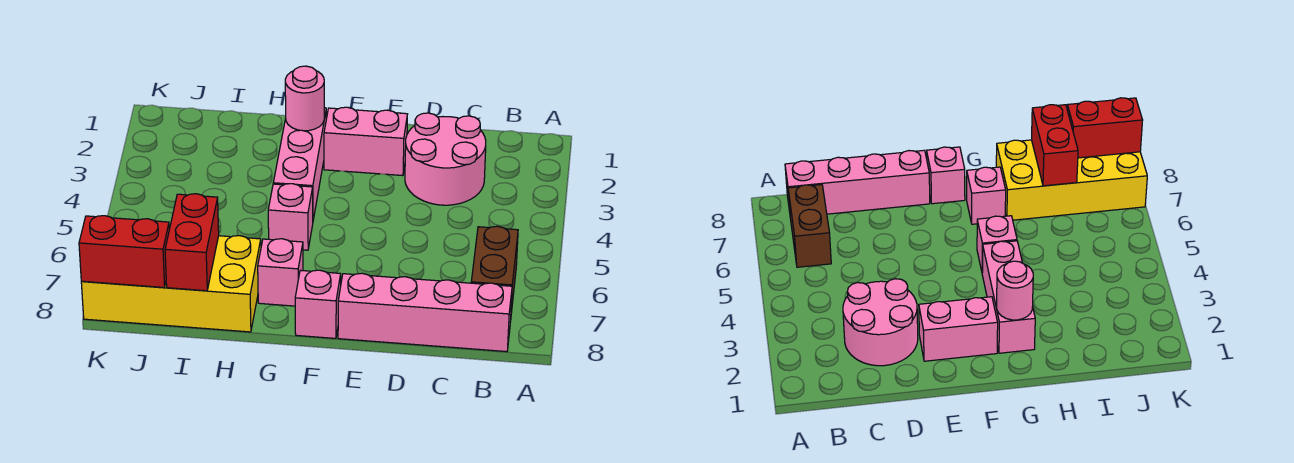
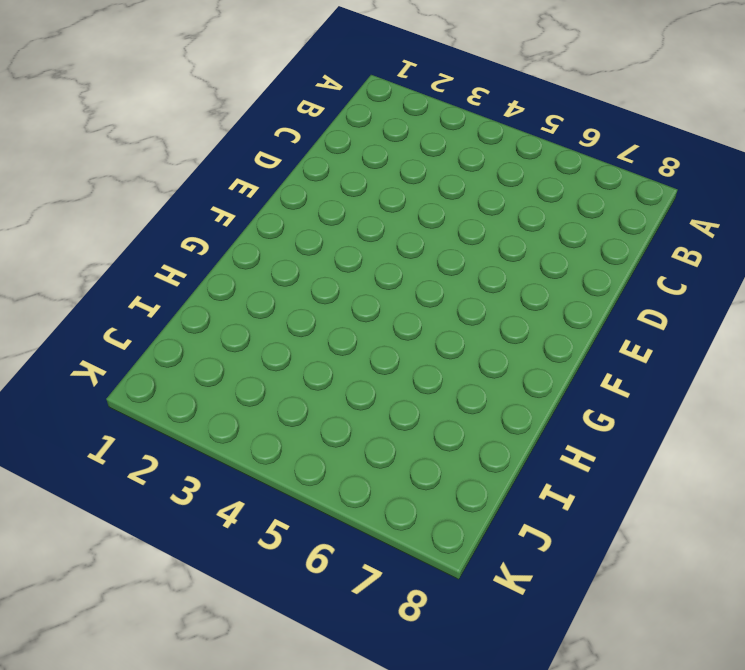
none -> brown brick B6:B7 level 1
none -> pink brick B8:E8 level 1
none -> pink round brick C2:D3 level 1

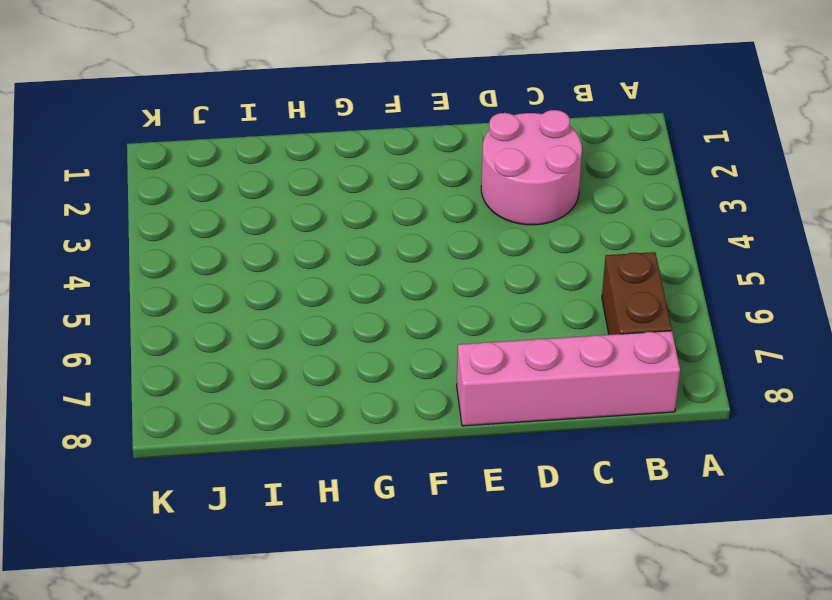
none -> pink brick E2:F2 level 1
none -> pink brick F8 level 1
none -> pink brick G2:G4 level 1

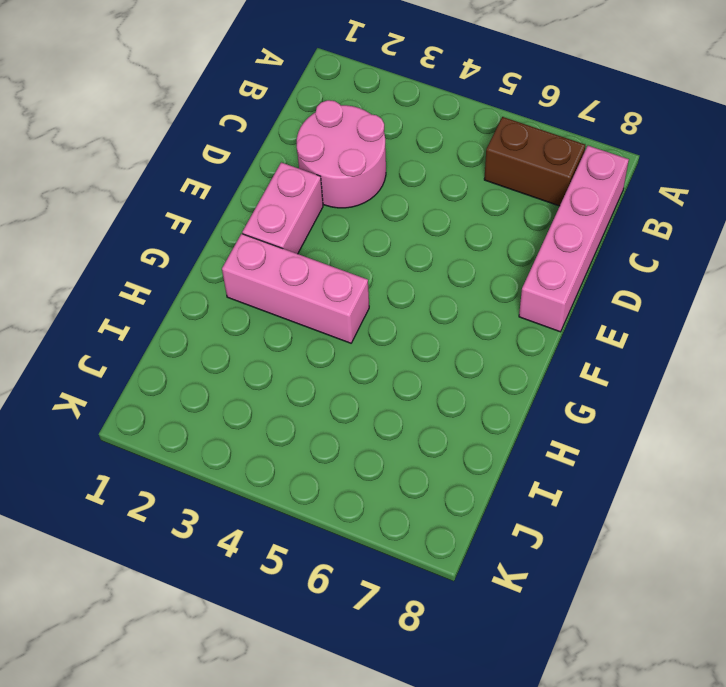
none -> pink brick F8 level 1
none -> pink brick G5 level 1
none -> pink brick G7 level 1

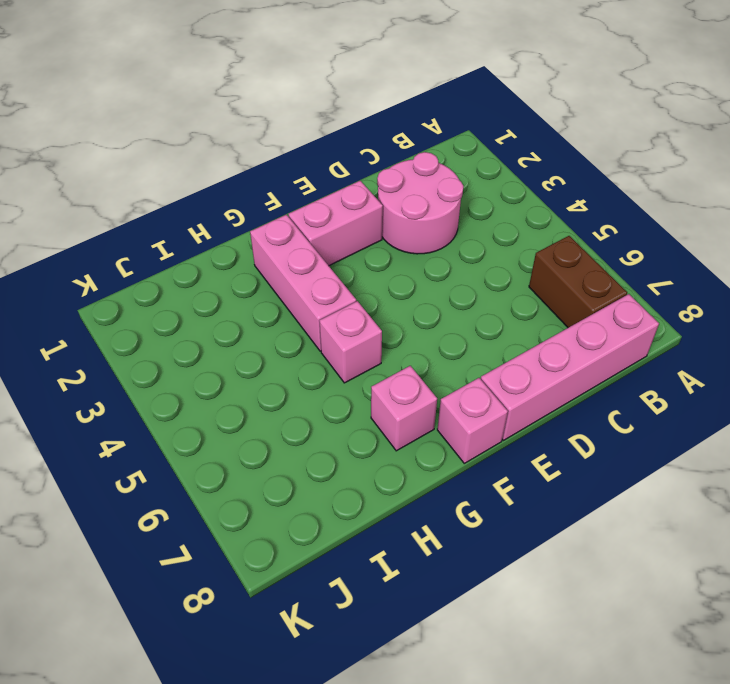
none -> yellow brick H7:K8 level 1
none -> pink round brick G2 level 2
none -> red brick I7:I8 level 2

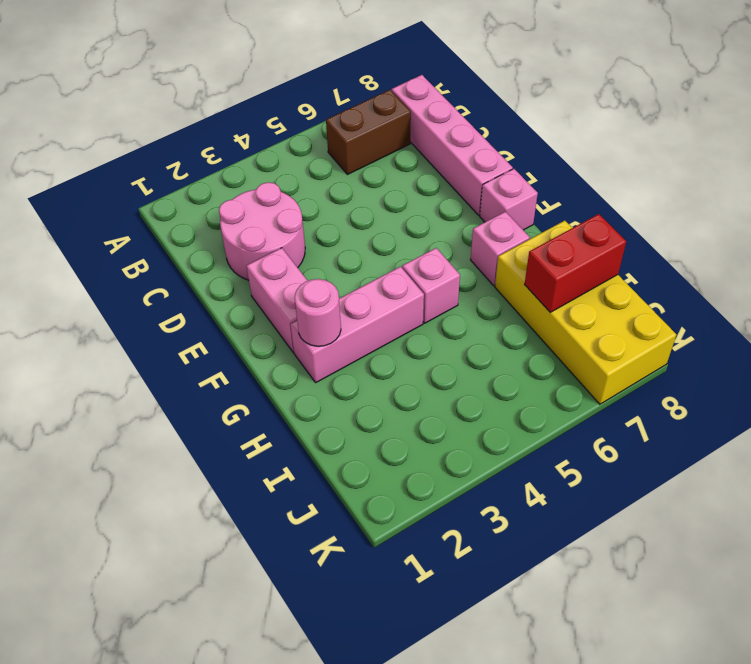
none -> red brick J8:K8 level 2

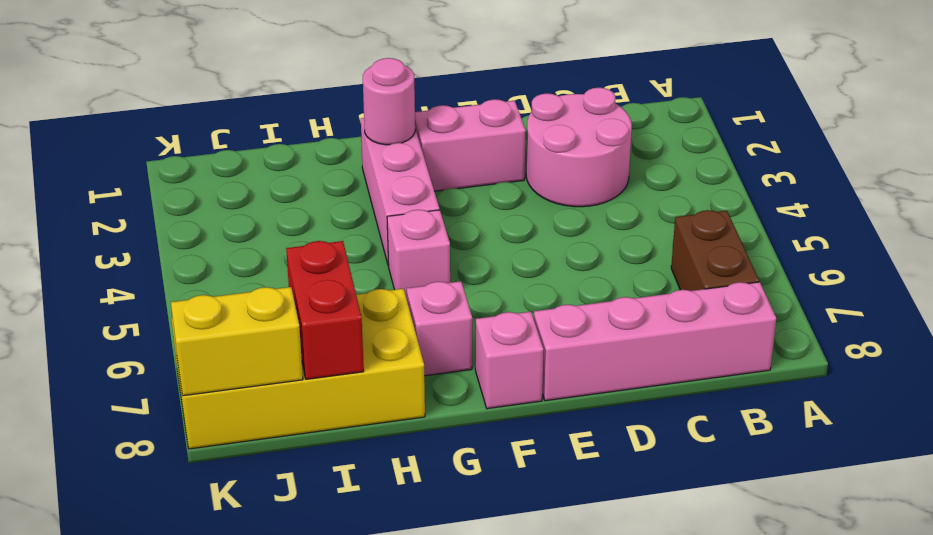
yellow brick J8:K8 level 2 -> red brick J8:K8 level 2

